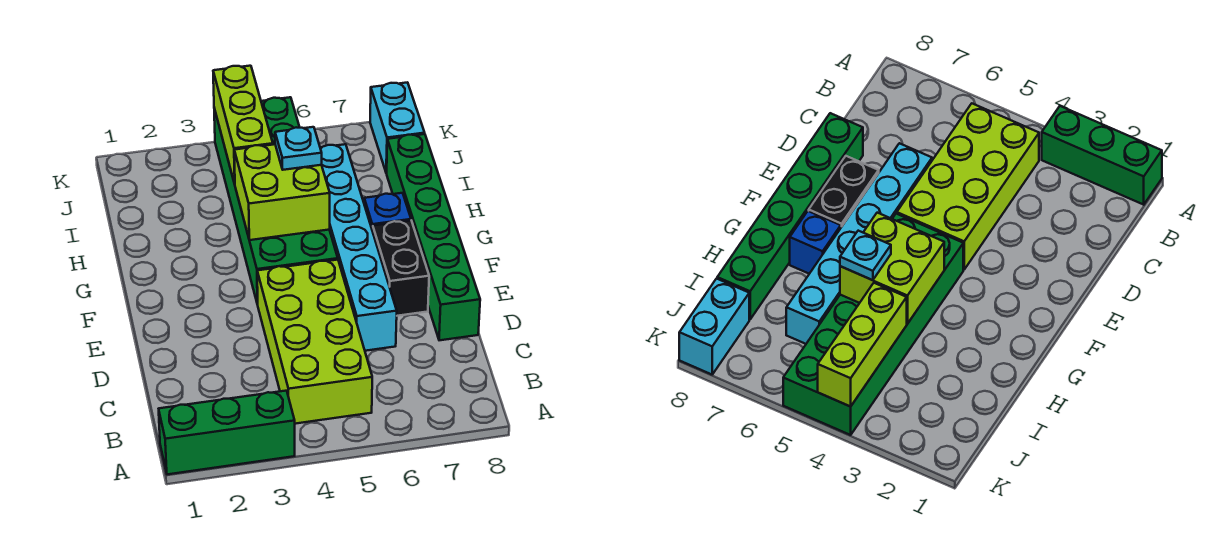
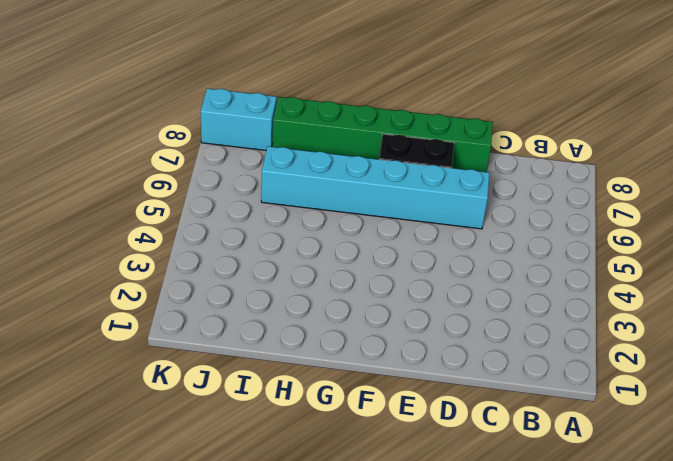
none -> green brick A1:A3 level 1
none -> lime brick B4:E5 level 1

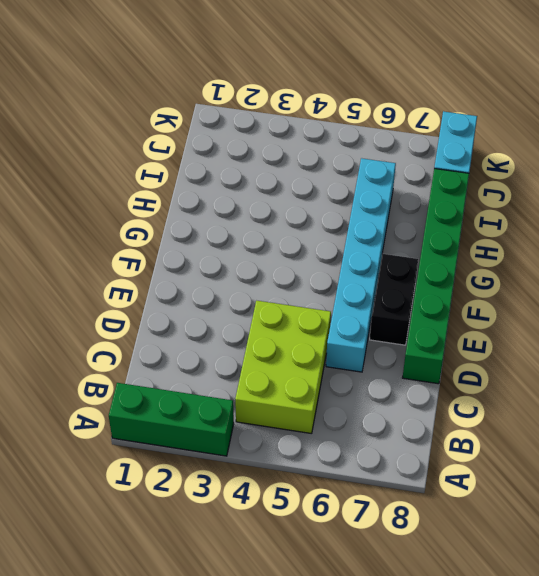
lime brick B4:D5 level 1 -> lime brick B4:E5 level 1
none -> green brick F4:K5 level 1
none -> blue brick G7 level 1

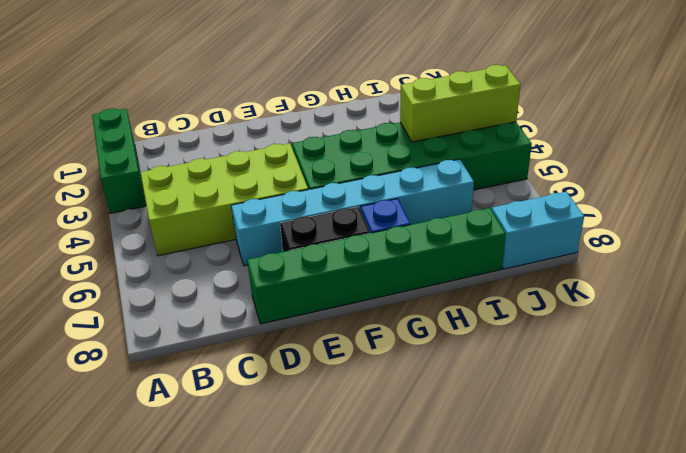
none -> lime brick G4:H5 level 2
none -> cyan plate H5 level 3

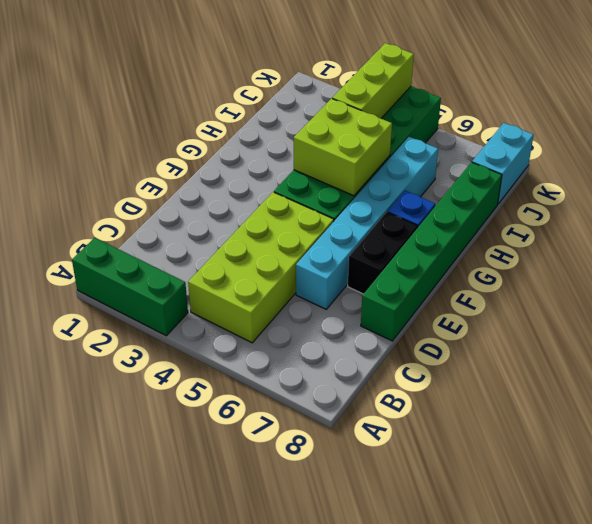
none -> cyan plate H5 level 3

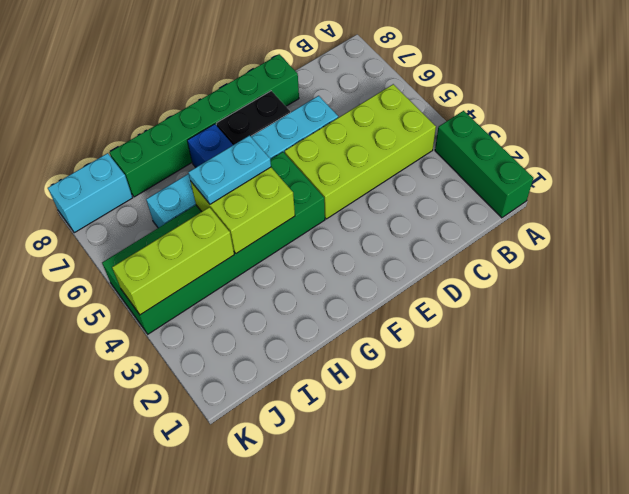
cyan plate G5:H5 level 3 -> cyan plate H5 level 3

